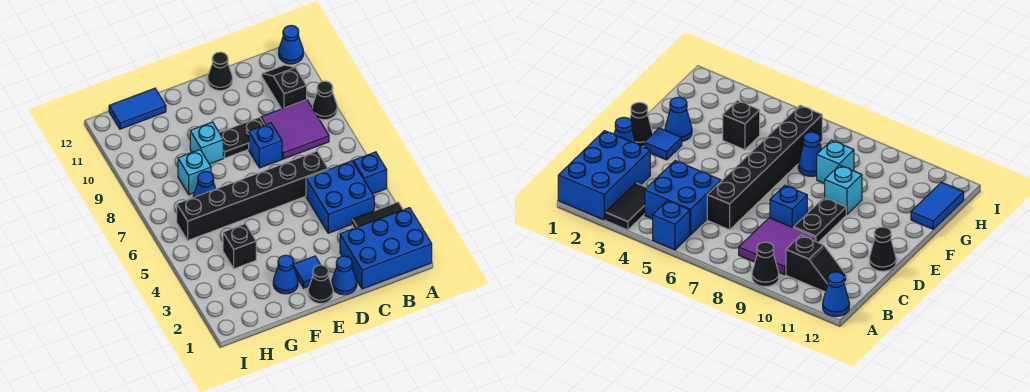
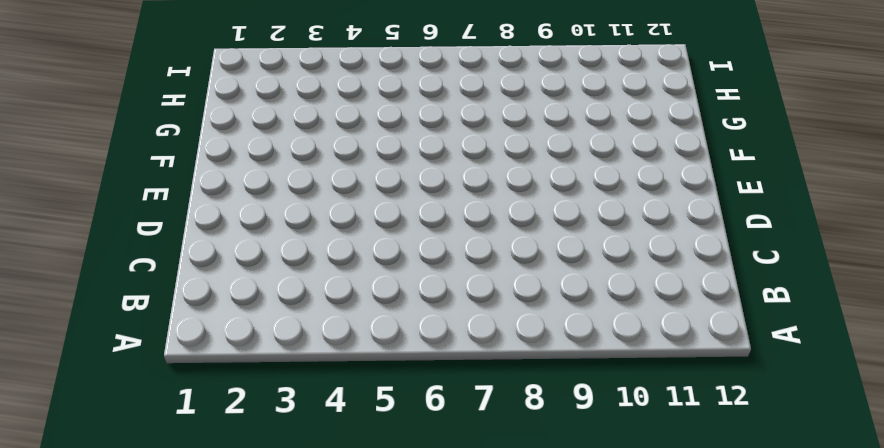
none -> blue brick A1:C2 level 1
none -> black tile A3:B3 level 1
none -> blue brick A5 level 1

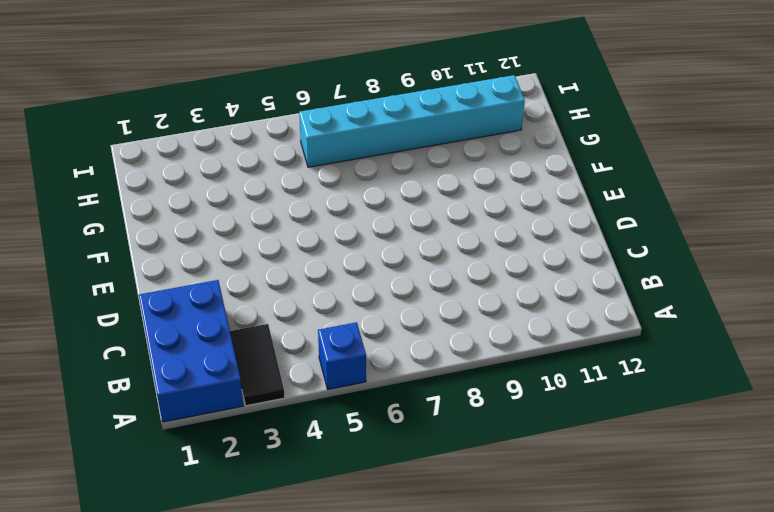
cyan brick H6:H11 level 1 -> black brick C6:H6 level 1
none -> black cone A9 level 1
none -> blue cone A12 level 1
none -> blue brick B4:C5 level 1

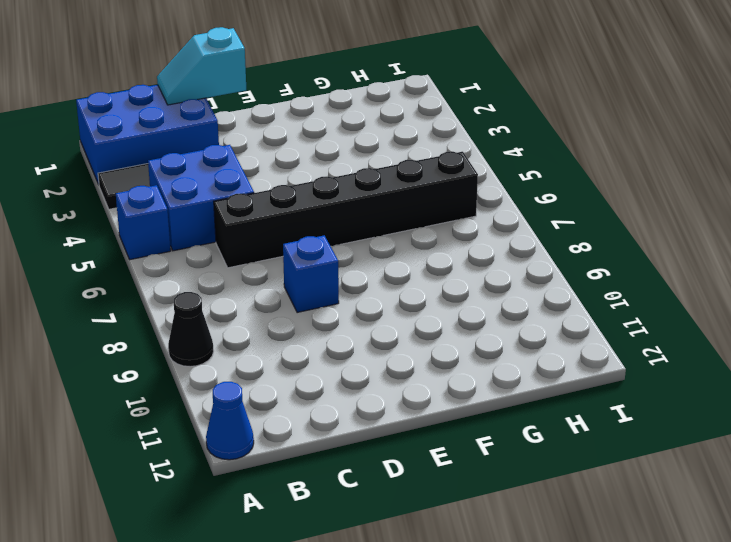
cyan slope C1:D1 level 2 top D -> none
none -> purple tile B8:C9 level 1
none -> black slope B10:B11 level 1 top 10
none -> blue cone D1 level 1

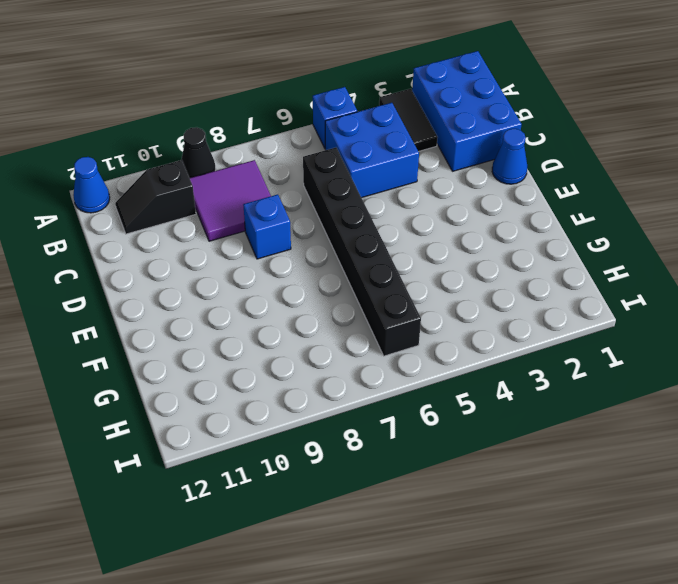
none -> black plate D9:E9 level 1
none -> black cone D12 level 1
none -> black cone E1 level 1

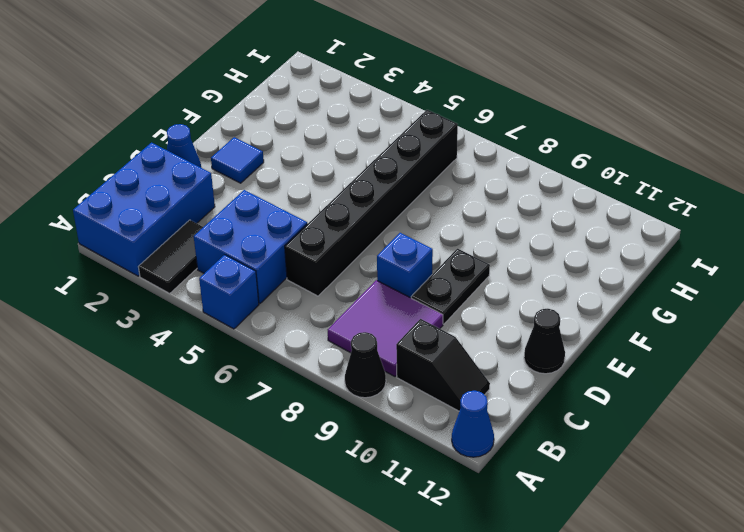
none -> black cone E1 level 1
none -> blue cone F2 level 1
none -> cyan brick F9 level 1

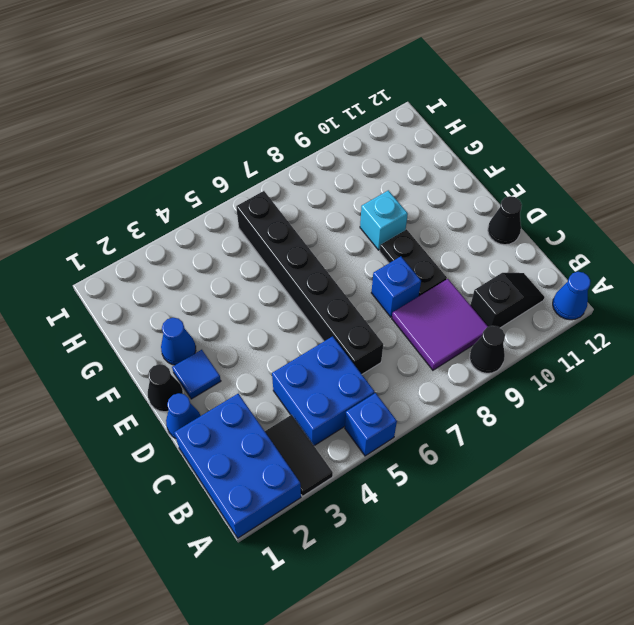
none -> black brick G4 level 1
none -> blue cone G7 level 1
none -> cyan brick G8 level 1

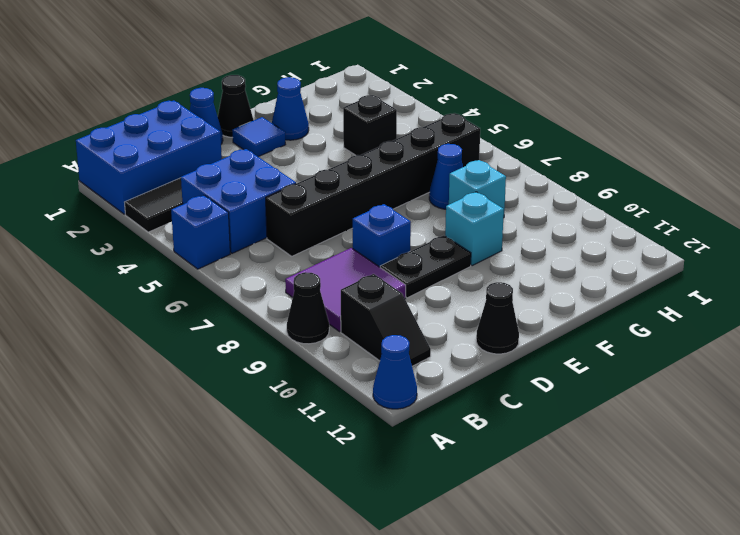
none -> blue tile G12:H12 level 1

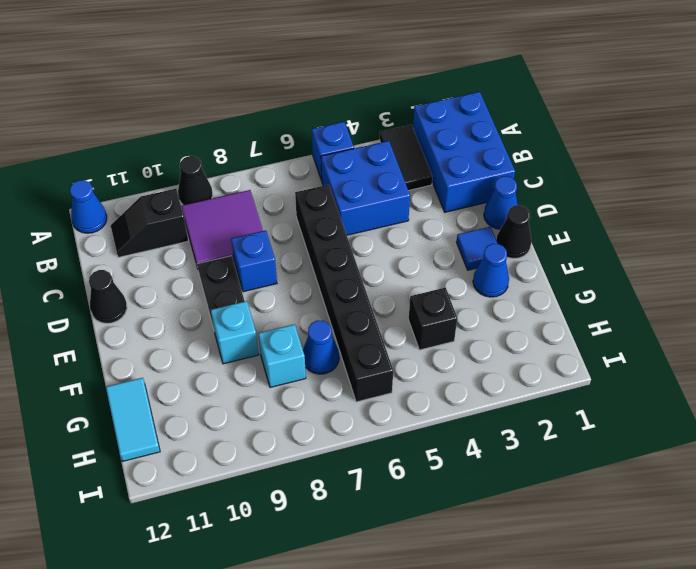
cyan tile G12:H12 level 1 -> blue tile G12:H12 level 1

